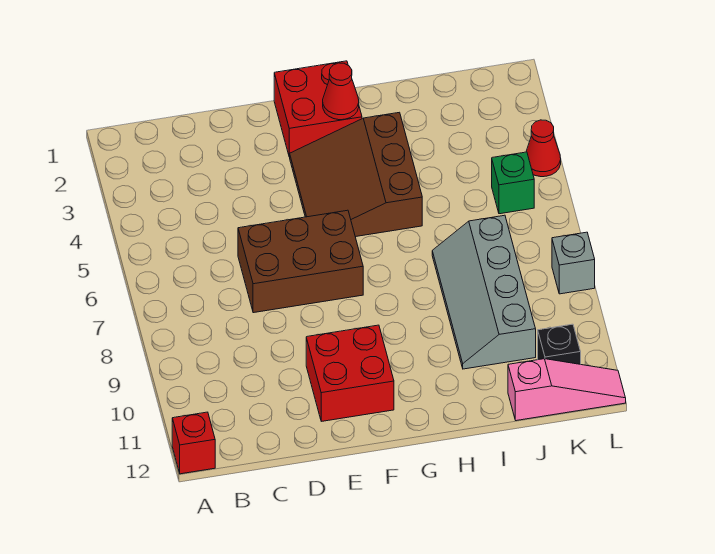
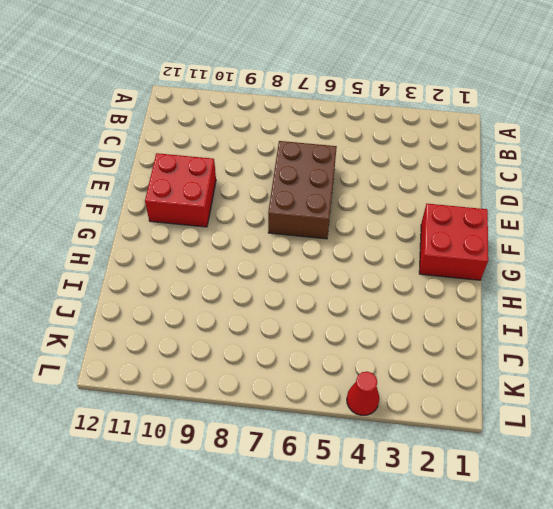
none -> red brick A12 level 1
none -> brown slope F3:H5 level 1 top H
none -> grey slope I7:J10 level 1 top J

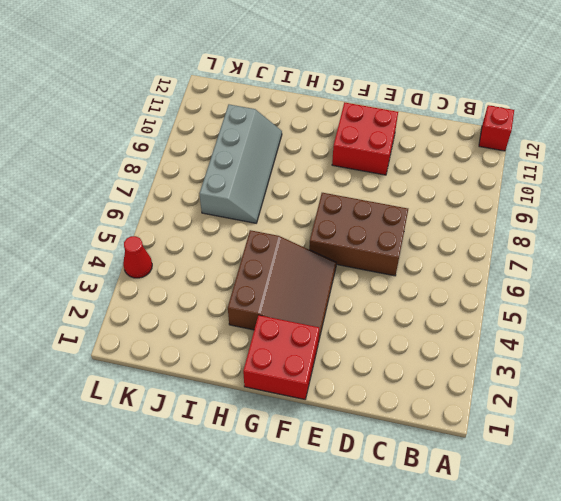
none -> pink slope J12:L12 level 1 top J
none -> green brick K5 level 1
none -> black brick K11 level 1

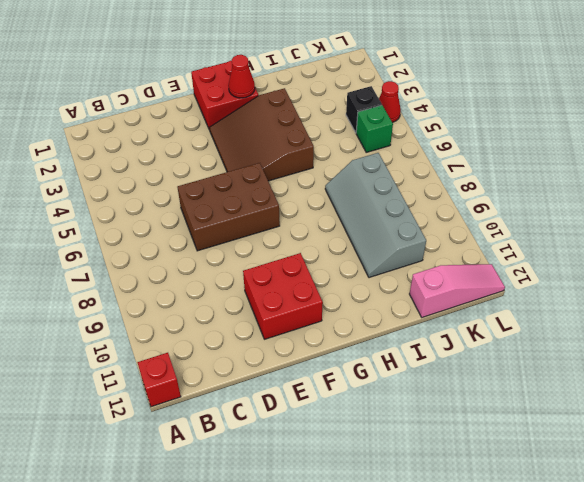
black brick K4 level 1 -> black brick K11 level 1
none -> grey brick L8 level 1

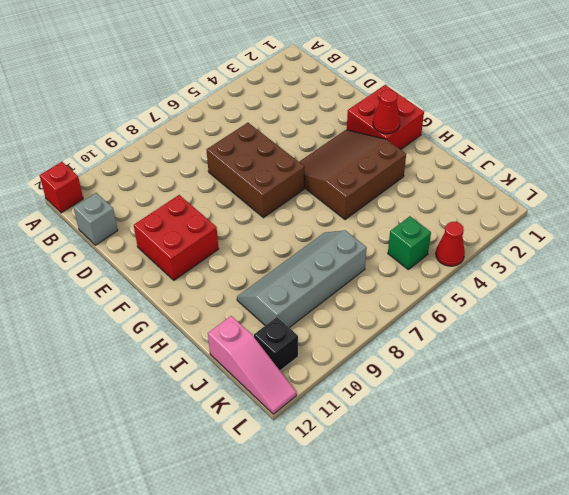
grey brick C12 level 1 -> grey brick L8 level 1

